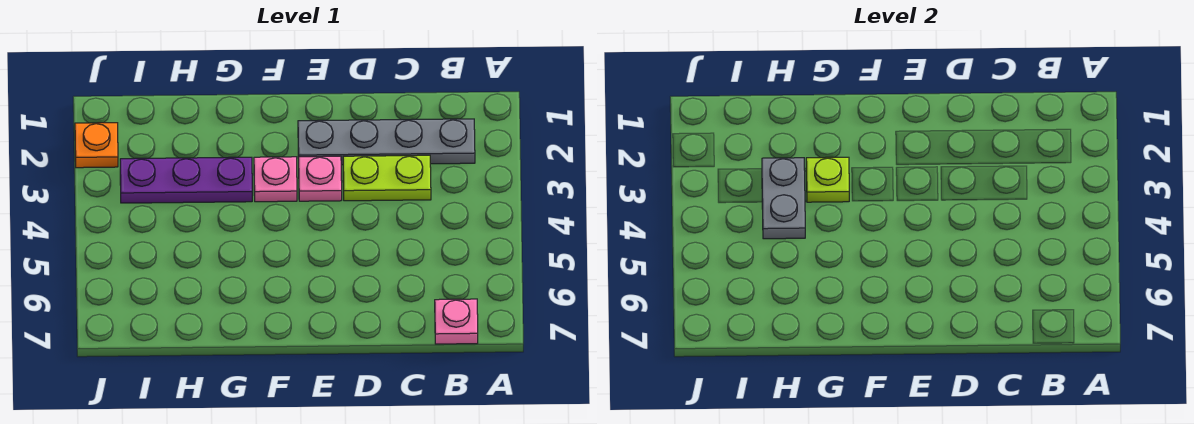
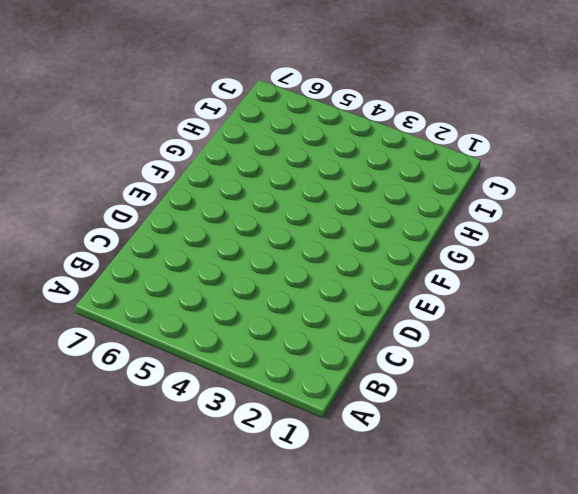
none -> grey plate B2:E2 level 1
none -> pink plate B7 level 1

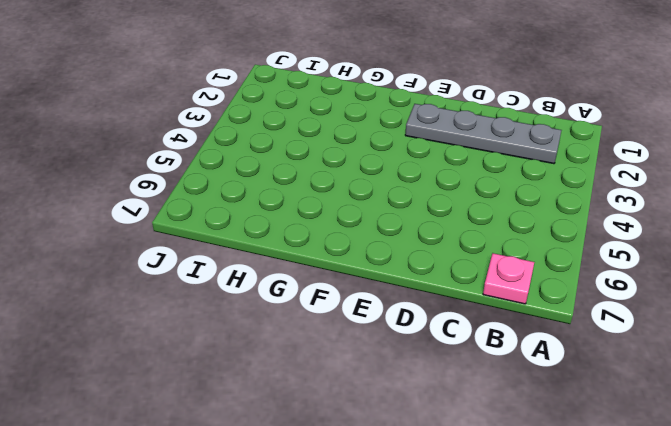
none -> lime plate C3:D3 level 1
none -> pink plate E3 level 1

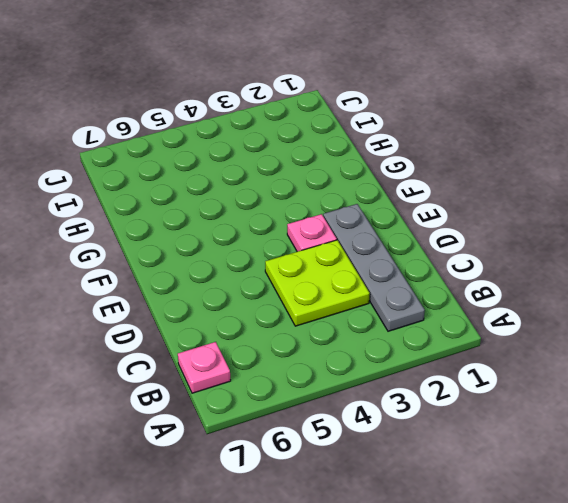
lime plate C3:D4 level 1 -> lime plate C3:D3 level 1
none -> pink plate F3 level 1
none -> purple plate G3:I3 level 1

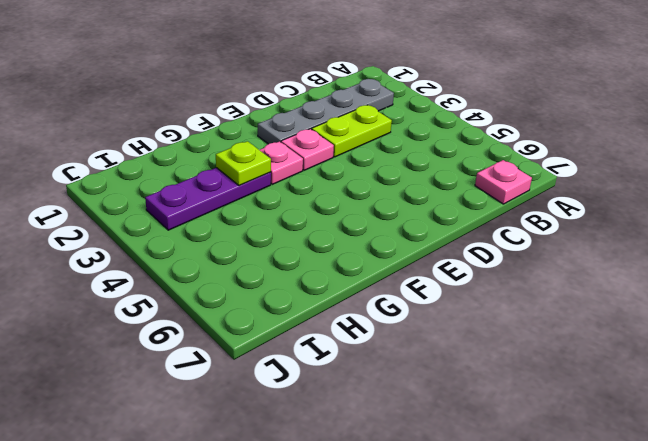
none -> orange plate J2 level 1
none -> grey plate H3:H4 level 2

